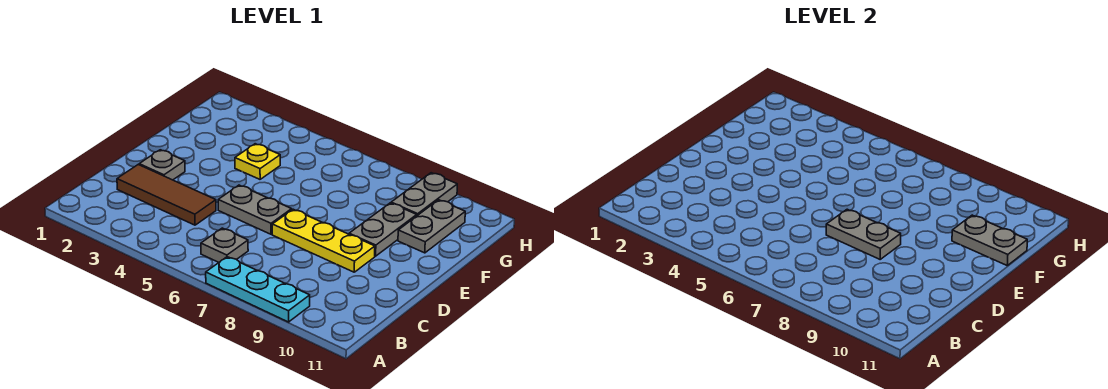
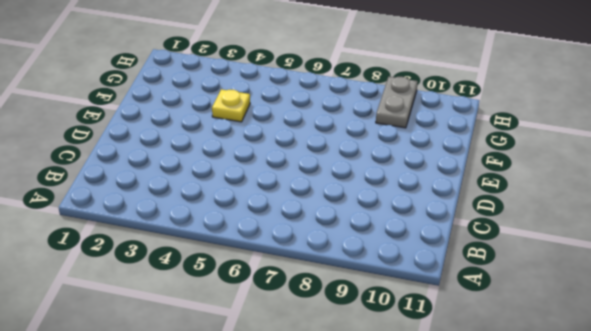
none -> cyan plate A7:A9 level 1
none -> grey plate B6 level 1
none -> brown tile C2:C4 level 1

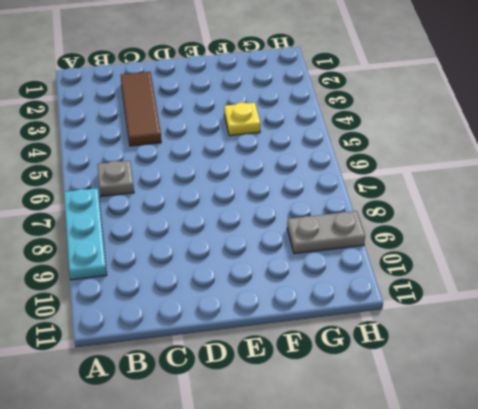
none -> grey plate D2 level 1
none -> grey plate D5:D6 level 1
none -> yellow plate D7:D9 level 1

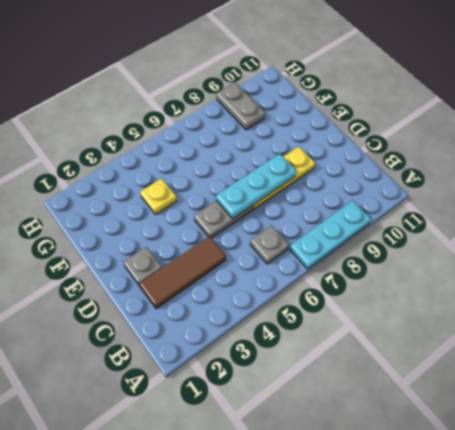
cyan plate D6:D8 level 2 -> grey plate D7:D8 level 2
none -> grey plate E9:F9 level 1
none -> grey plate F10:G10 level 1
none -> grey plate F10:F11 level 2

